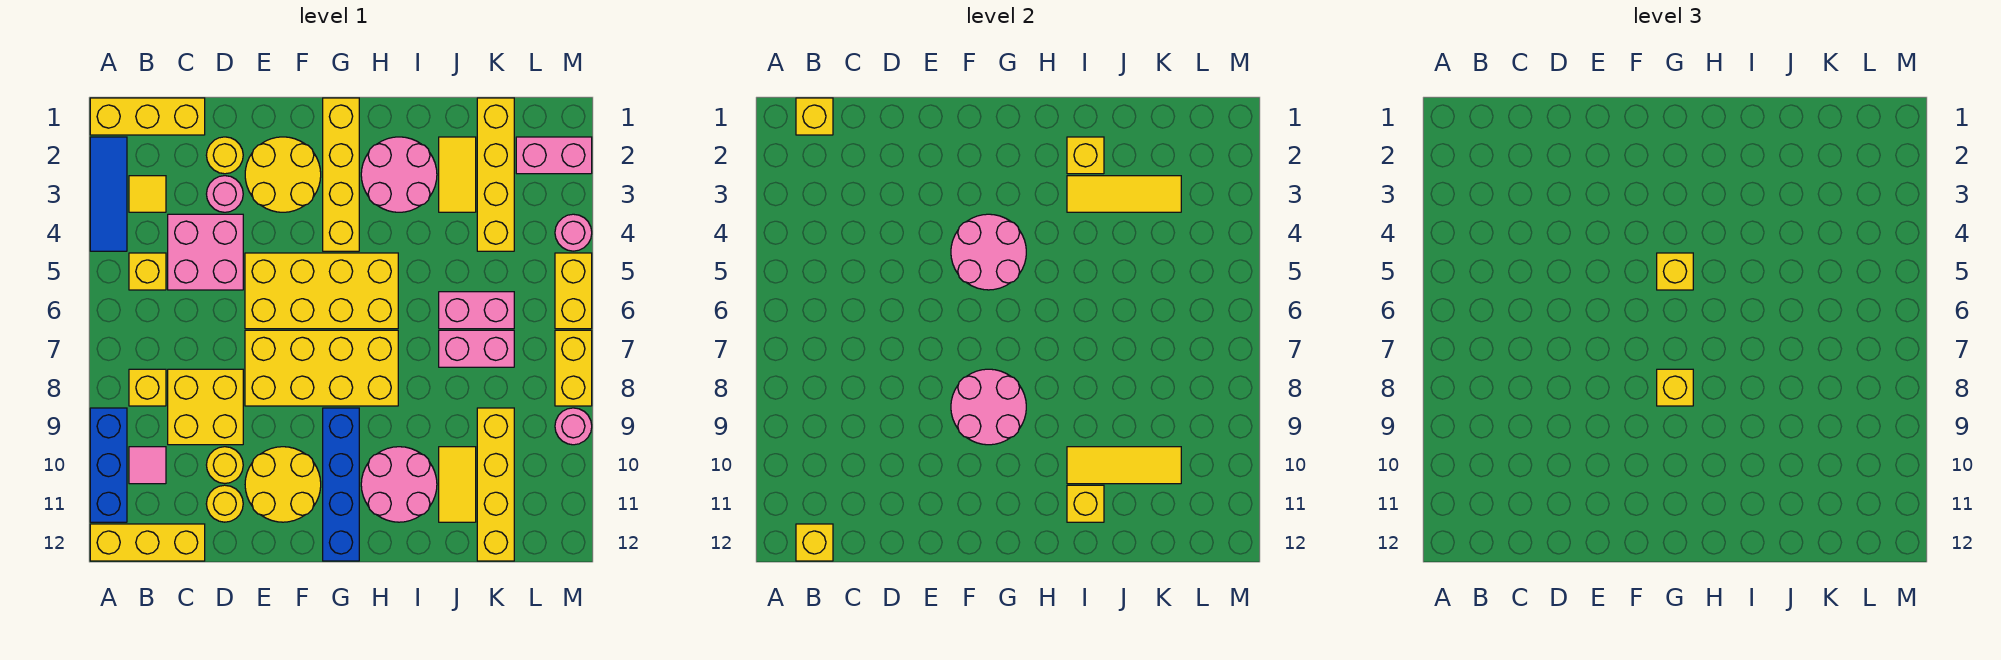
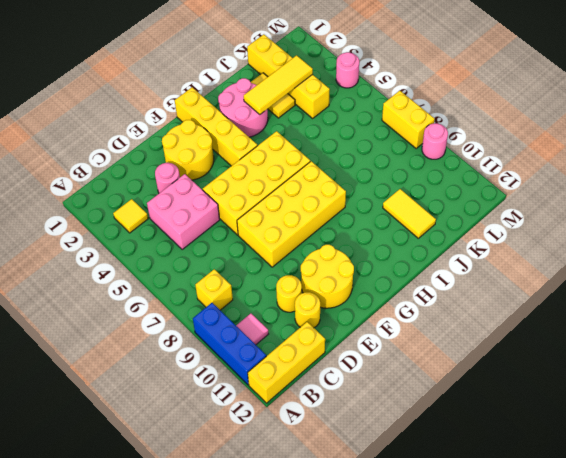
none -> yellow brick A1:C1 level 1
none -> blue tile A2:A4 level 1
none -> yellow brick B5 level 1
none -> yellow brick C8:D9 level 1

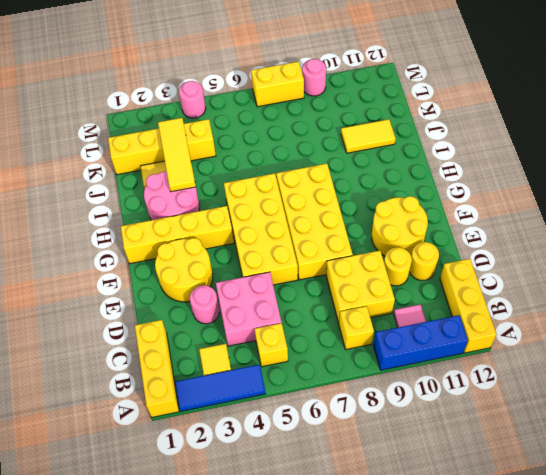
none -> yellow round brick D2 level 1
none -> blue brick G9:G12 level 1
none -> pink round brick H10:I11 level 1
none -> pink brick J6:K6 level 1

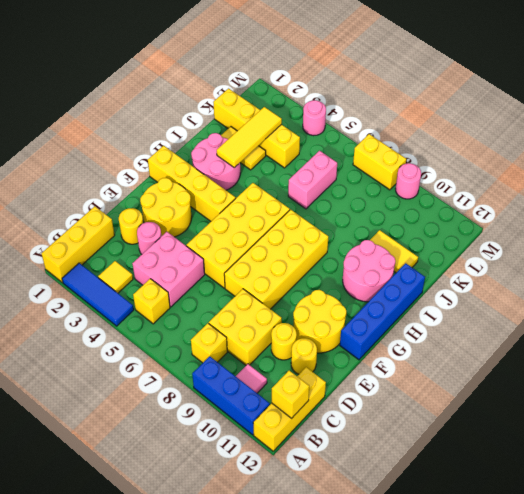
blue brick F12:I12 level 1 -> blue brick G9:G12 level 1
none -> pink brick J7:K7 level 1
none -> yellow brick K9:K12 level 1
none -> pink brick L2:M2 level 1
none -> yellow brick M5:M6 level 1

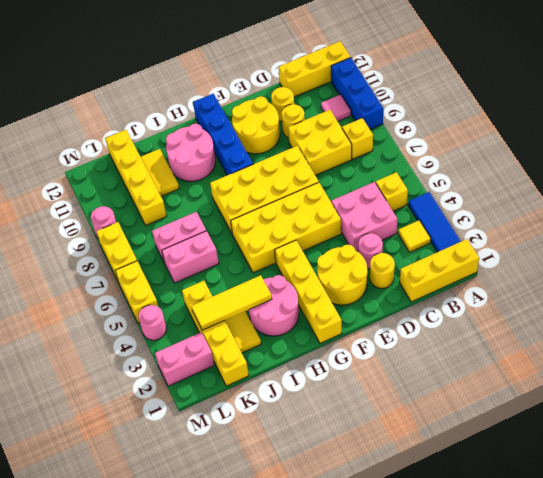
none -> yellow brick B1 level 2
none -> yellow brick B12 level 2
none -> pink round brick F4:G5 level 2
none -> pink round brick F8:G9 level 2

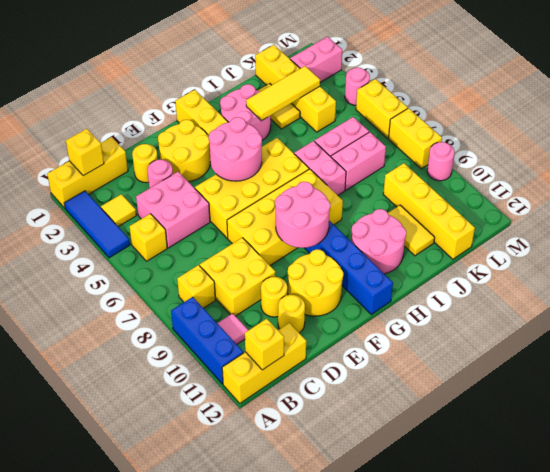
pink brick I6:I7 level 1 -> none
none -> yellow brick I2 level 2
none -> yellow tile I10:K10 level 2
none -> yellow brick I11 level 2
none -> yellow brick G5 level 3

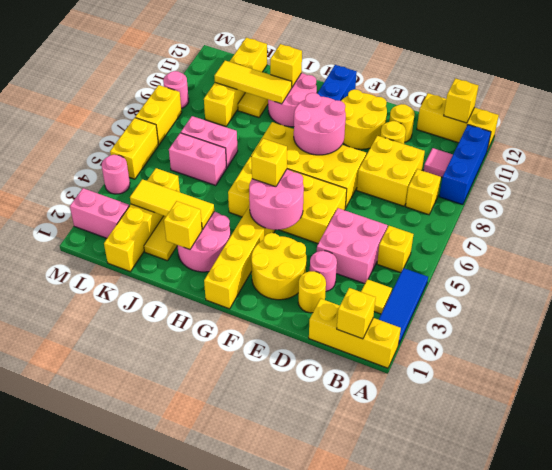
none -> yellow brick G8 level 3

